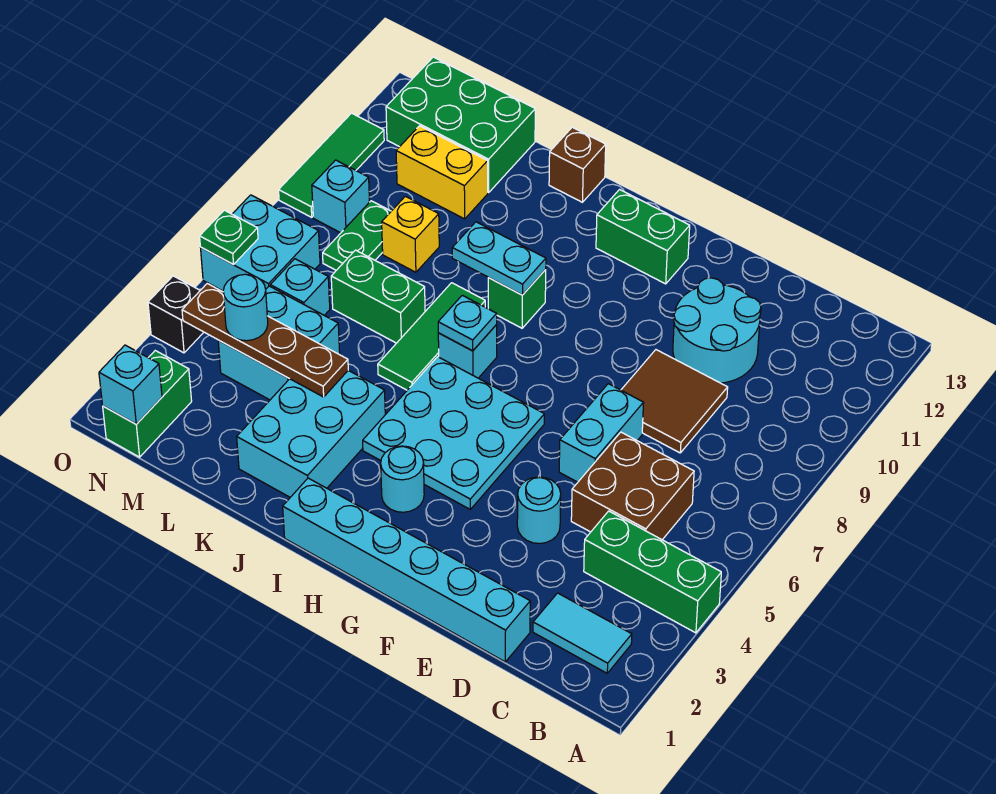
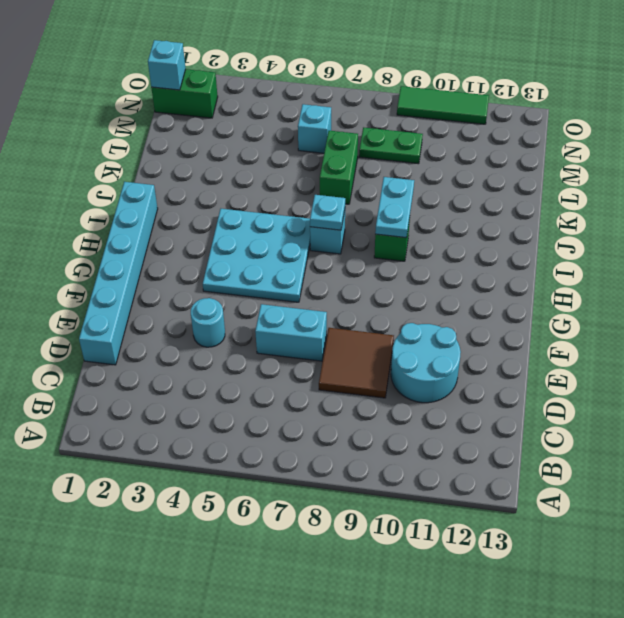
none -> green brick A4:C4 level 1
none -> cyan tile B2:C2 level 1
none -> brown brick C5:D6 level 1
none -> green brick G12:H12 level 1

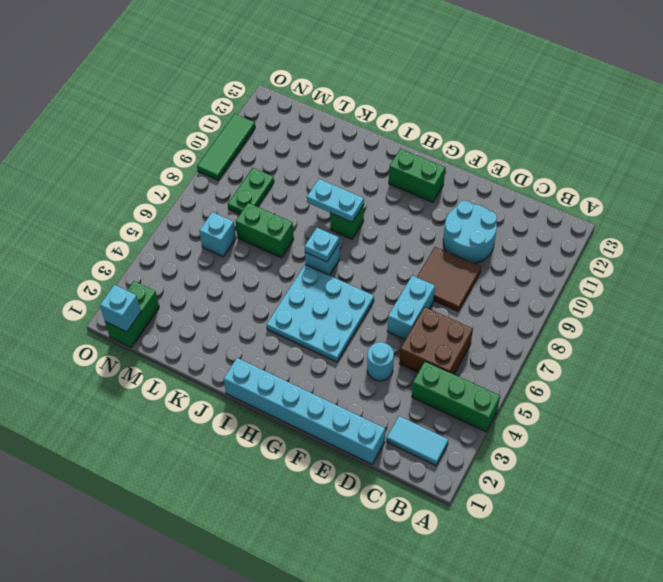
none -> cyan round brick H3 level 1
none -> cyan brick J2:K4 level 1
none -> green tile J6:J8 level 1
none -> brown brick J13 level 1

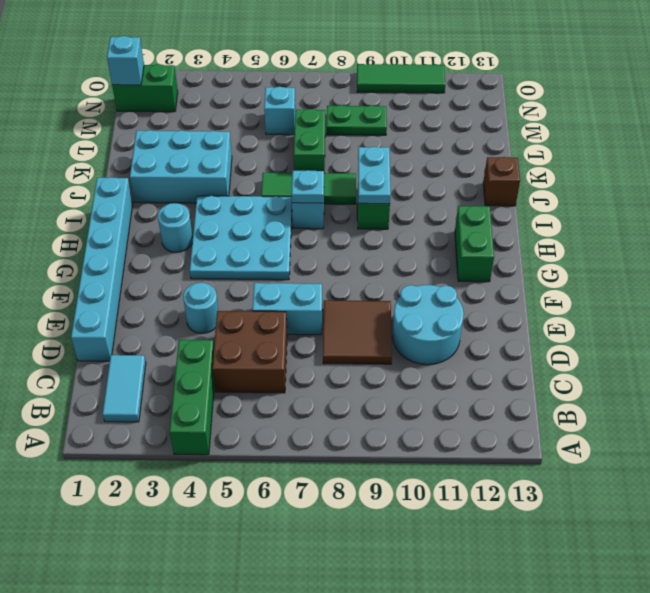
none -> cyan brick L4:M5 level 1
none -> yellow brick L9 level 1
none -> yellow brick L11:M11 level 1
none -> green brick L12:N13 level 1

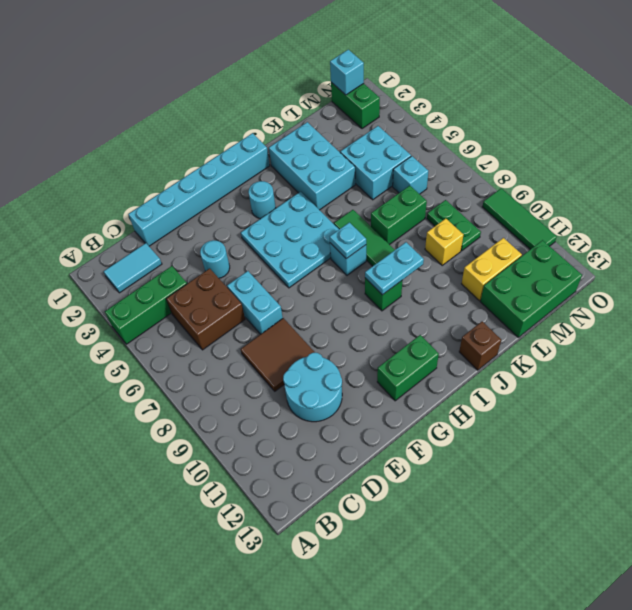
none -> cyan brick N6:O7 level 1
none -> cyan brick N9 level 1
none -> black brick O4 level 1
none -> brown plate K4:N4 level 2

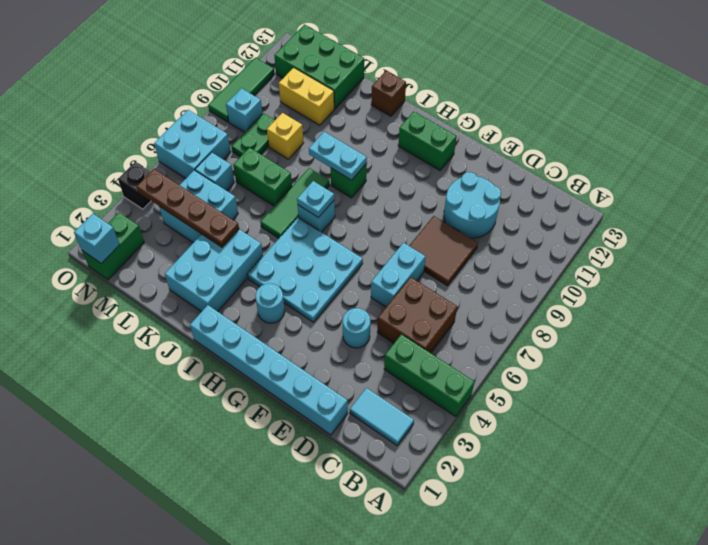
none -> green plate O6 level 2
none -> cyan round brick M4 level 3

